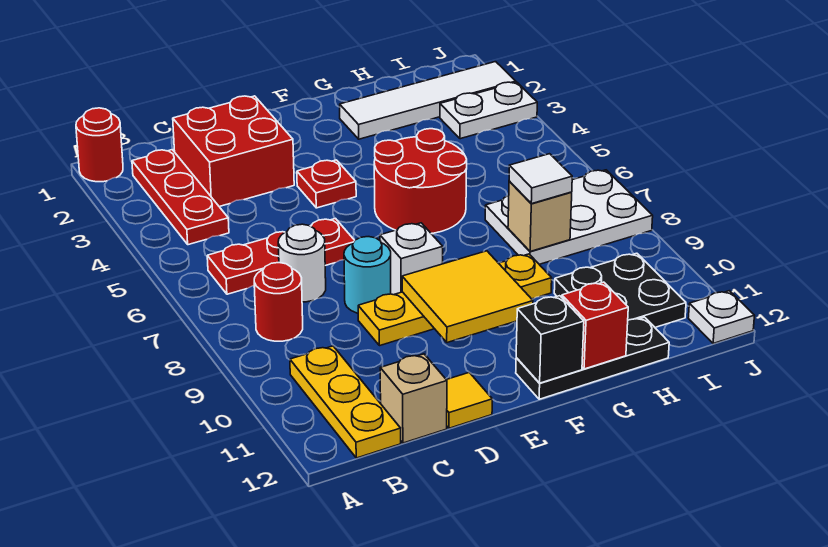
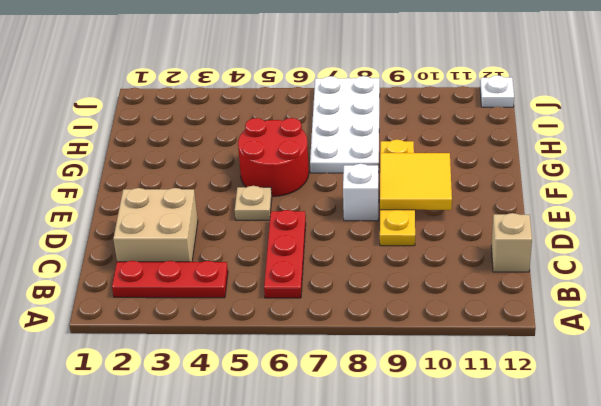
tan brick C2:D3 level 1 -> red brick C2:D3 level 1
tan plate E5 level 1 -> none
white plate G7:J8 level 1 -> white plate H7:J8 level 1
none -> red round brick A1 level 1
none -> red round brick B8 level 1
none -> yellow plate B10:B12 level 1

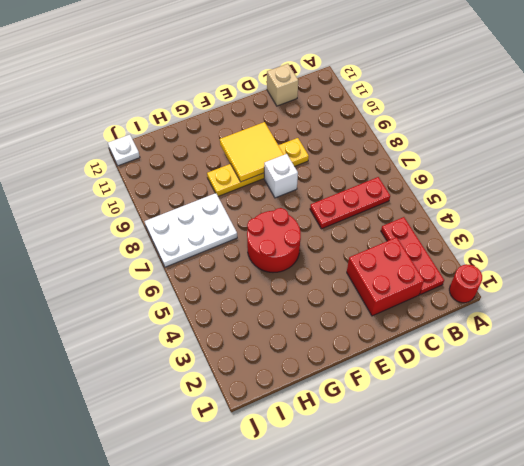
none -> red round brick B8 level 1
none -> yellow plate B10:B12 level 1
none -> white round brick C7 level 1

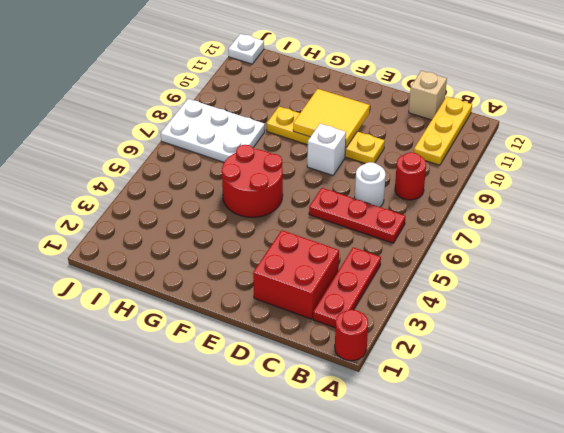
none -> cyan round brick D8 level 1
none -> yellow tile D12 level 1
none -> red plate E4 level 1

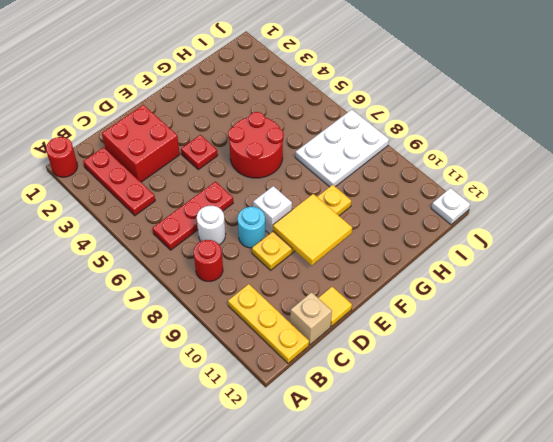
none -> black plate F12:H12 level 1
none -> white tile G2:J2 level 1
none -> black plate H10:I11 level 1

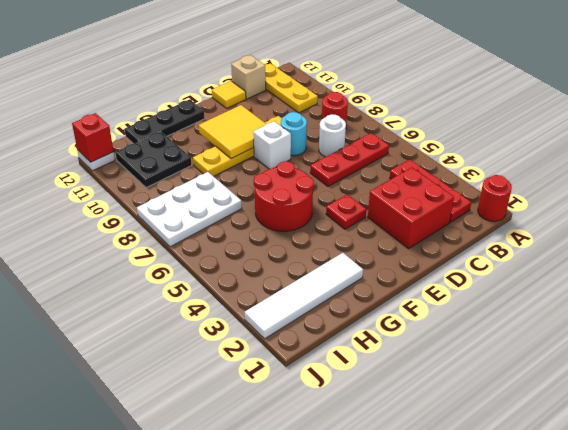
red brick J12 level 2 -> red brick G12 level 2
none -> white plate I3:J3 level 1
none -> black brick F12 level 2
none -> tan brick H8 level 2

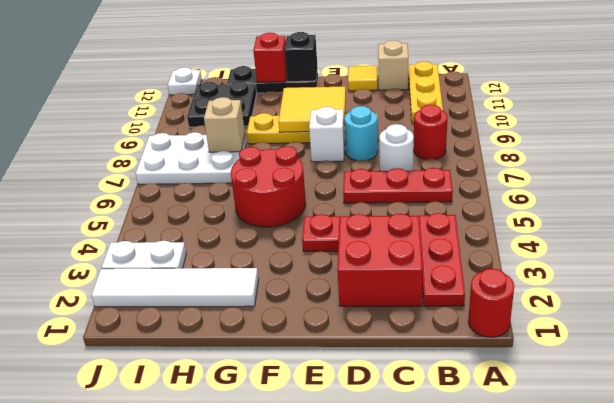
none -> white tile H8 level 3

